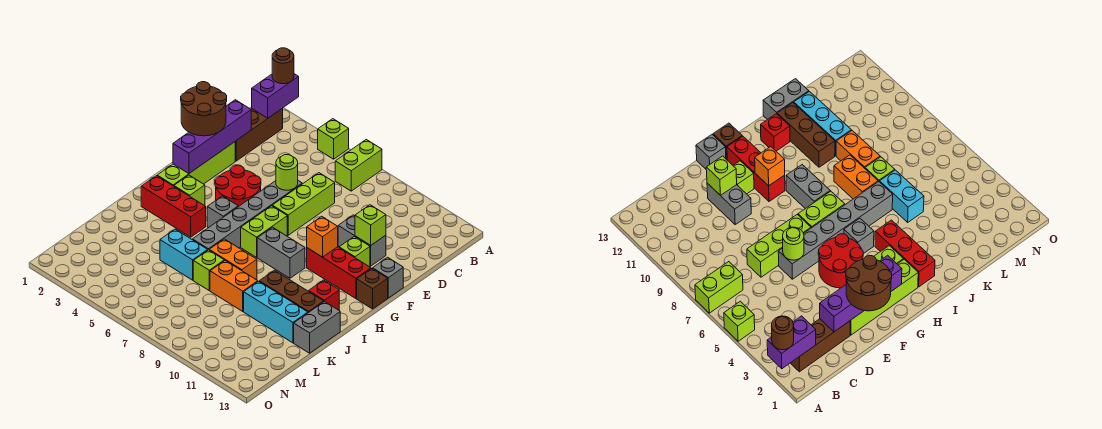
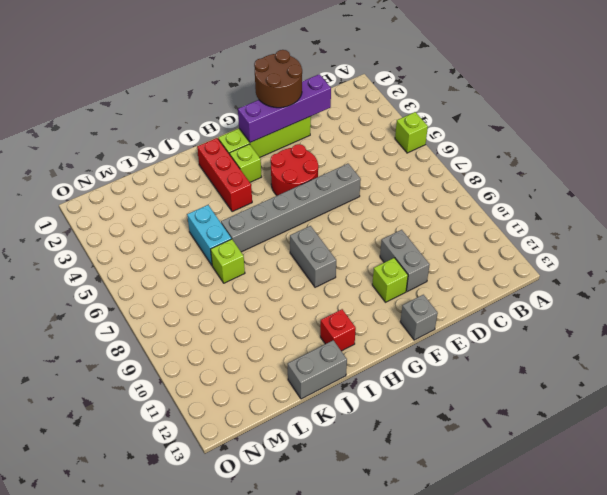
none -> lime brick A7:B7 level 1
none -> brown brick B2:D2 level 1
none -> lime brick D7:F7 level 1
none -> lime brick G7:H7 level 1

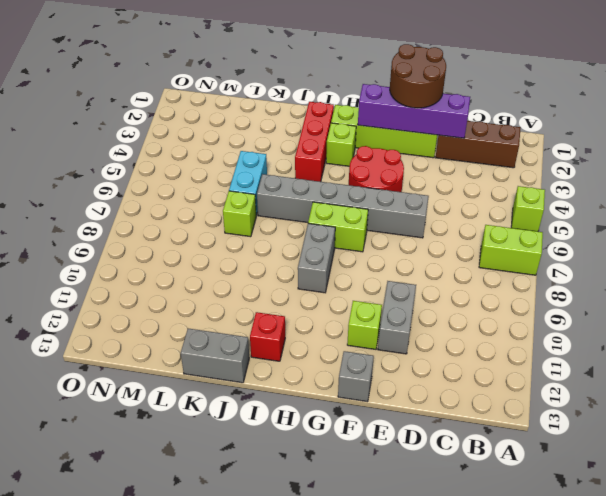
none -> lime brick D7:F7 level 1
none -> red brick G10:G12 level 1
none -> brown brick G13 level 1
none -> grey brick H5 level 1

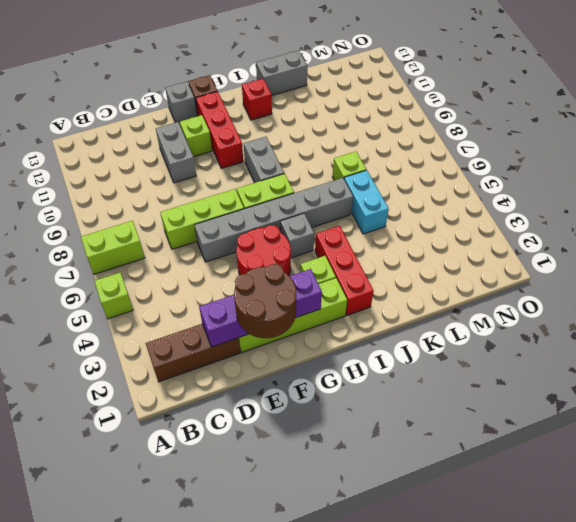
none -> orange brick J7:J8 level 1
none -> brown brick J10:J12 level 1
none -> orange brick K8:K9 level 1
none -> cyan brick K10:K12 level 1

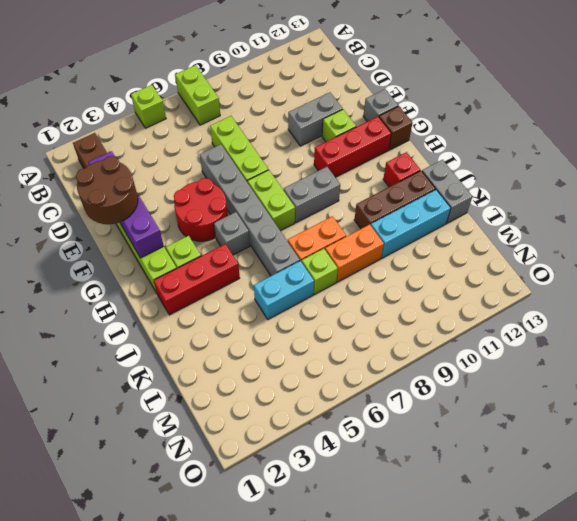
none -> purple brick A2:B2 level 2
none -> lime round brick E6 level 2
none -> lime brick E11 level 2
none -> orange brick G10 level 2

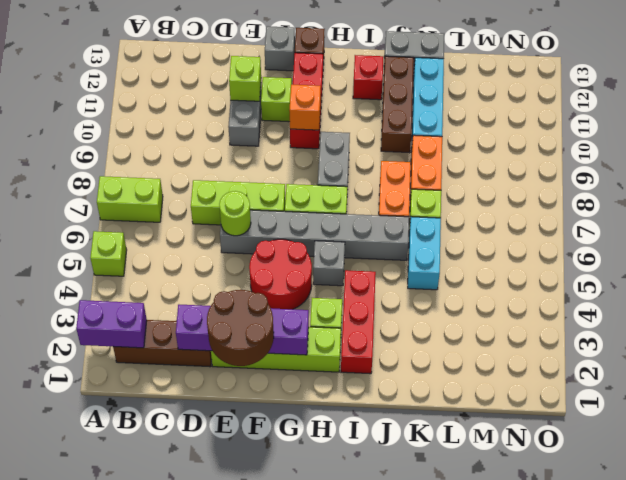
none -> brown round brick A2 level 3

